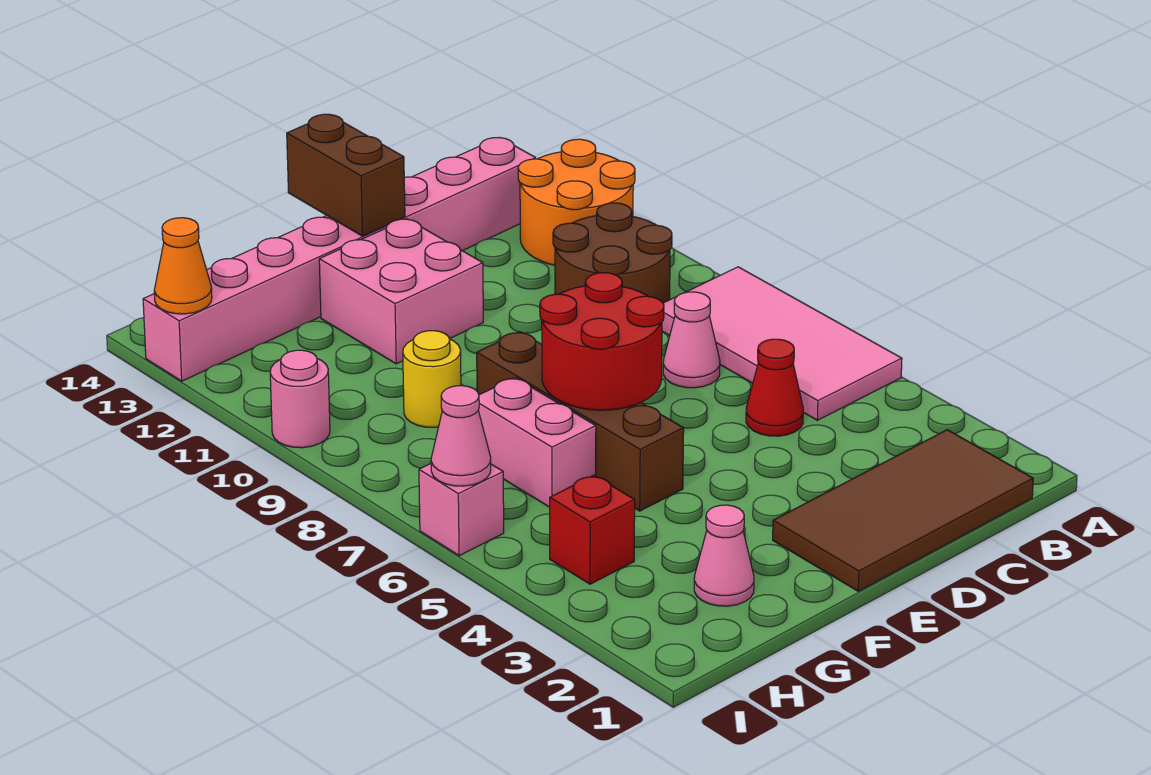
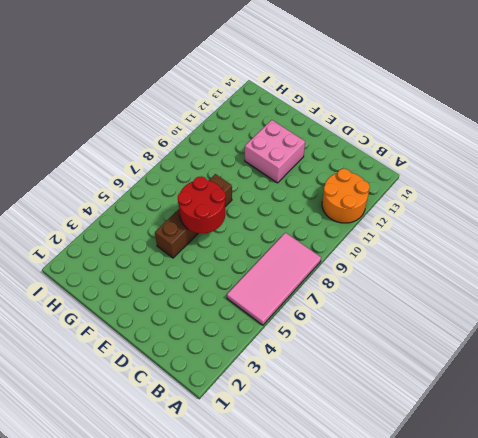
none -> brown tile B1:E2 level 1
none -> brown round brick B9:C10 level 1
none -> pink brick B13:I13 level 1

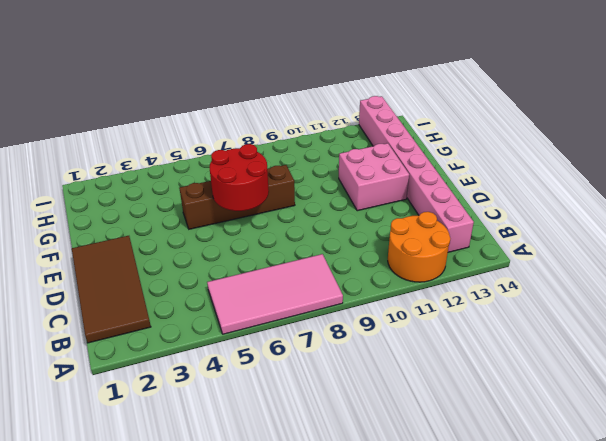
none -> brown round brick B9:C10 level 1
none -> red cone C5 level 1
none -> pink cone C7 level 1

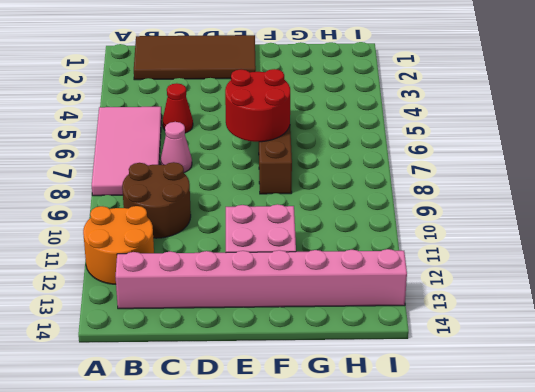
none -> pink cone G2 level 1
none -> pink brick G6:G7 level 1
none -> yellow round brick G9 level 1

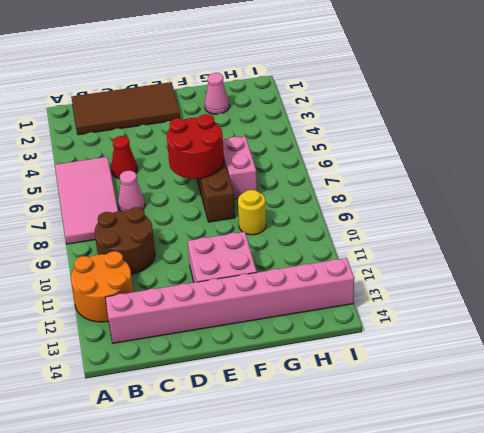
none -> red brick H4 level 1
none -> pink brick I6 level 1
none -> pink round brick I10 level 1

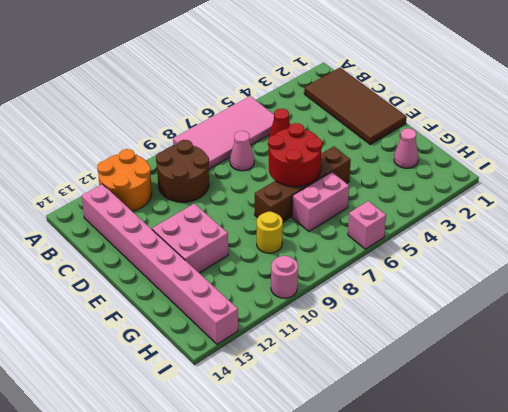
none -> red brick H4 level 1
none -> brown brick E13:E14 level 2
none -> pink cone I6 level 2

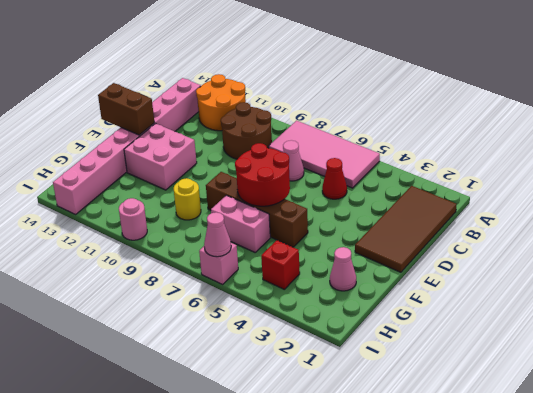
none -> orange cone I13 level 2

